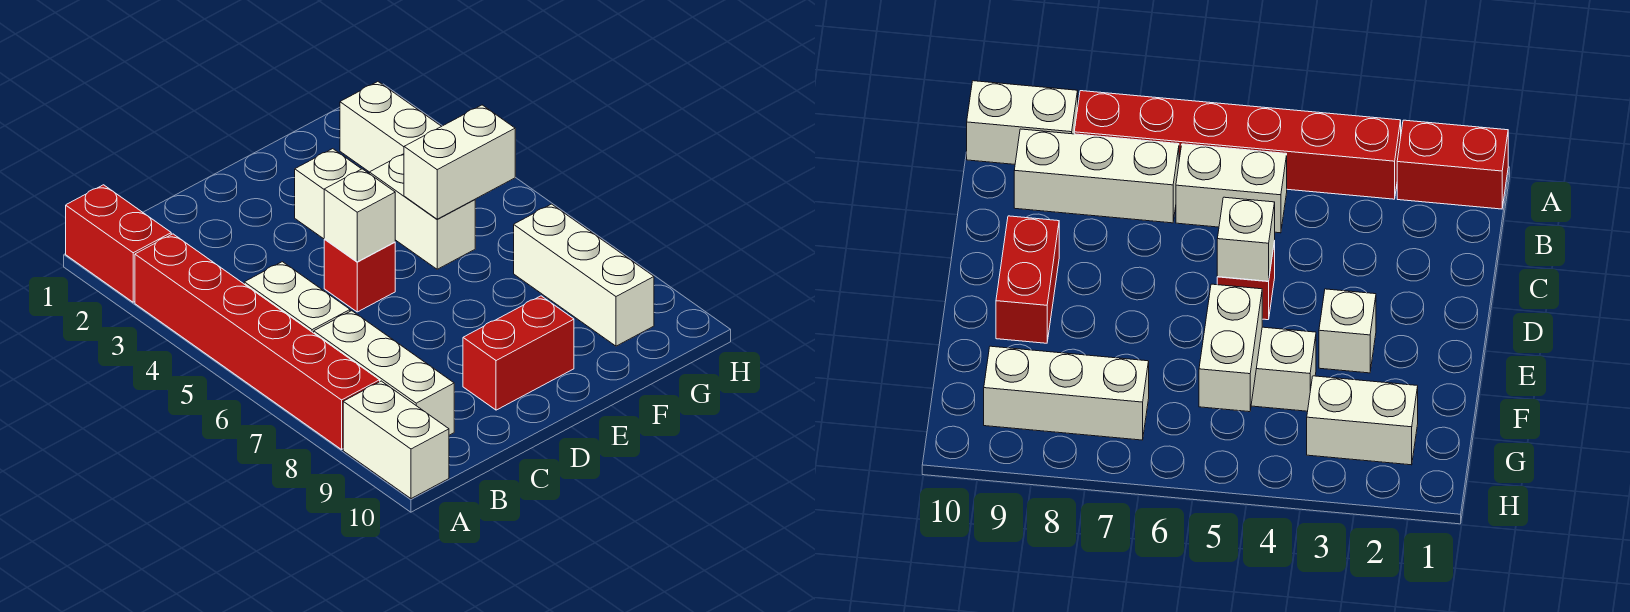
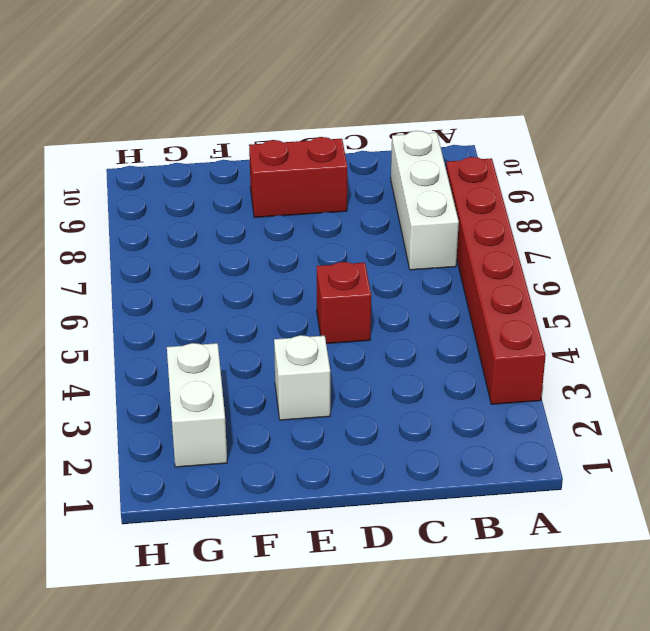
none -> red brick A1:A2 level 1
none -> white brick A9:A10 level 1
none -> white brick B5:B6 level 1

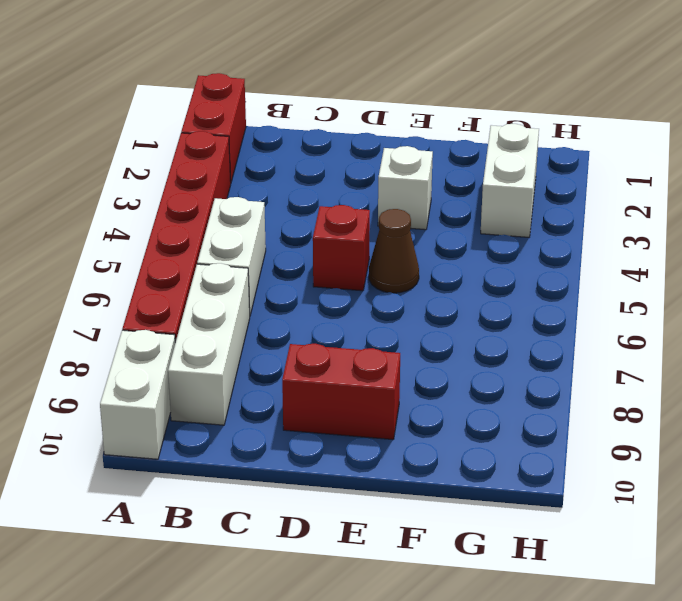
brown cone E5 level 1 -> none
none -> white brick F4:F5 level 1
none -> white brick G7:G9 level 1
none -> white brick D5 level 2

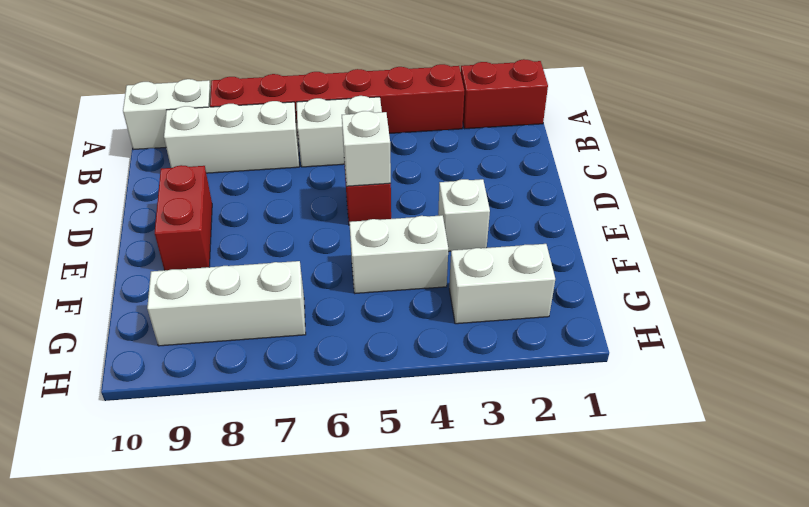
none -> white brick F5:G5 level 2

